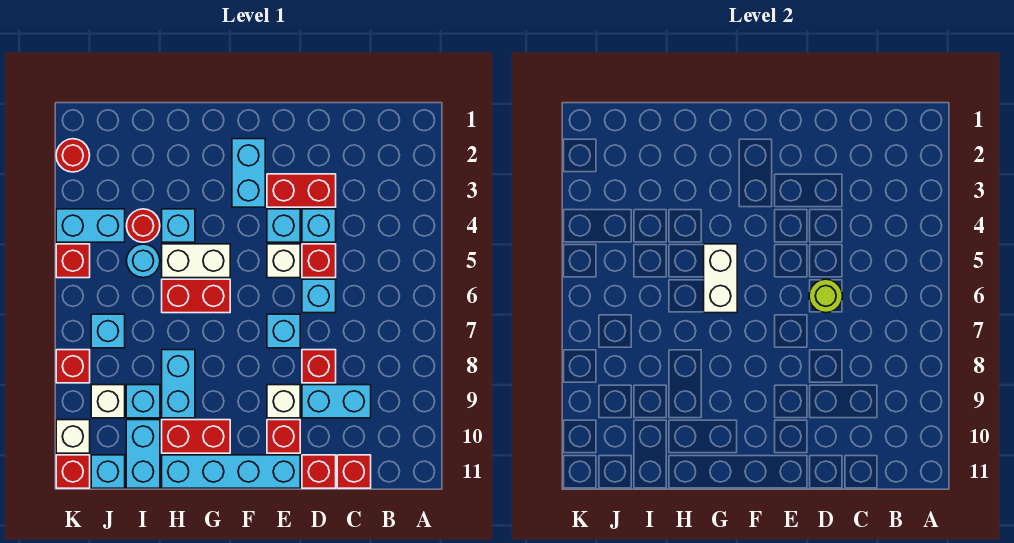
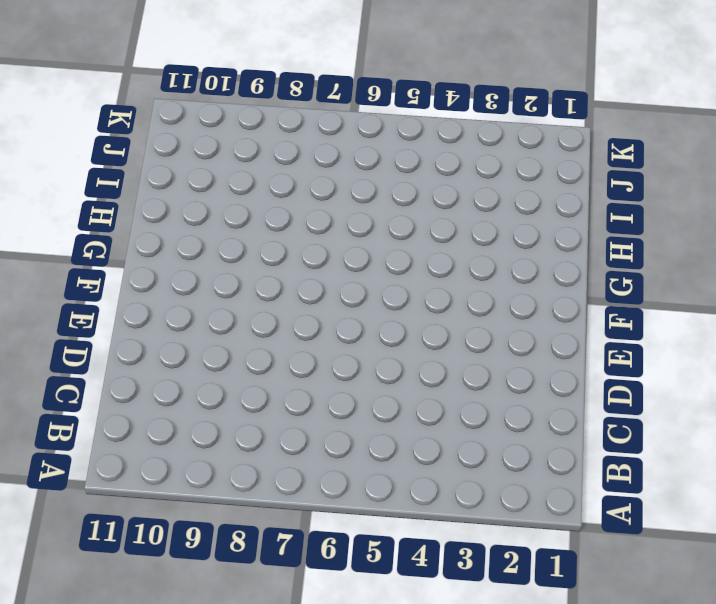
none -> cyan brick C9:D9 level 1
none -> red brick C11 level 1
none -> red brick D3:E3 level 1
none -> cyan brick D4 level 1

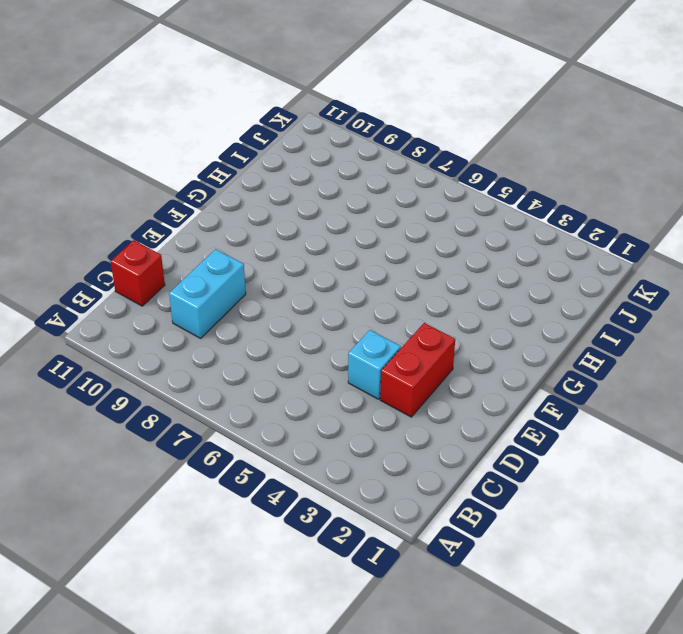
none -> red brick D5 level 1
none -> cyan brick D6 level 1
none -> red brick D8 level 1
none -> red brick D11 level 1

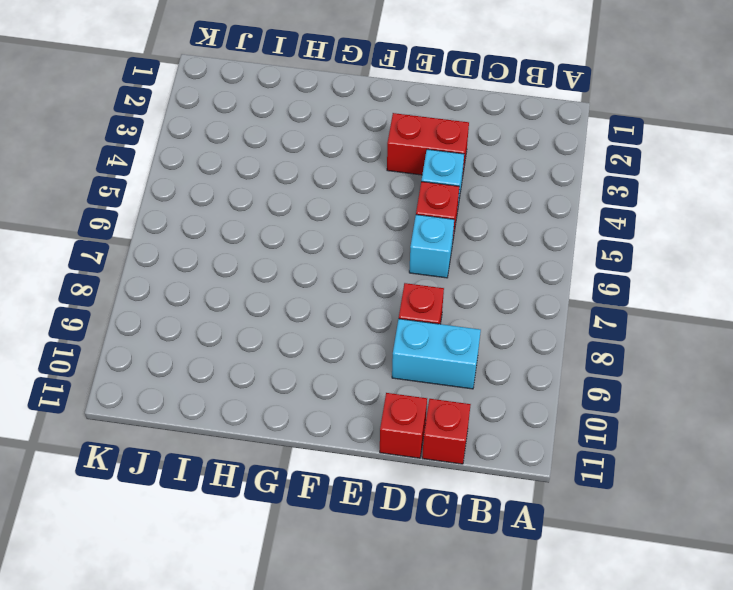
none -> cyan brick E4 level 1
none -> white brick E5 level 1
none -> cyan brick E7 level 1
none -> white brick E9 level 1

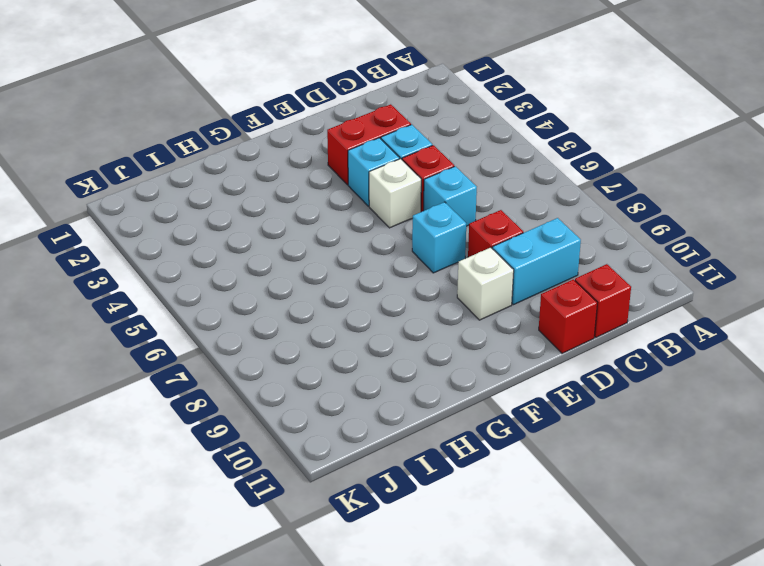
none -> red brick E10 level 1
none -> cyan brick E11:H11 level 1
none -> cyan brick F2:F3 level 1
none -> white brick G5:H5 level 1

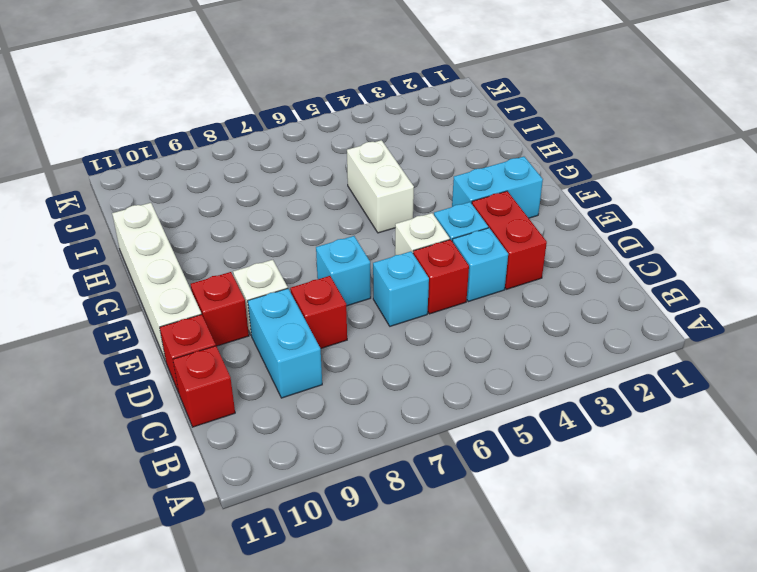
white brick E11:H11 level 1 -> cyan brick E11:H11 level 1
none -> red brick G6:H6 level 1
none -> red brick G10:H10 level 1
none -> cyan brick H4 level 1
none -> cyan brick H8:H9 level 1

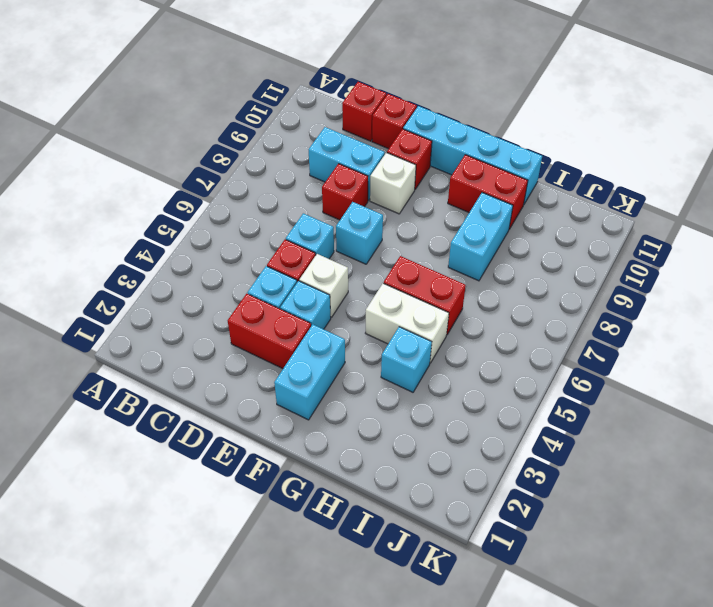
none -> red round brick I4 level 1
none -> cyan round brick I5 level 1
none -> cyan brick I9 level 1
none -> cyan brick I10:I11 level 1

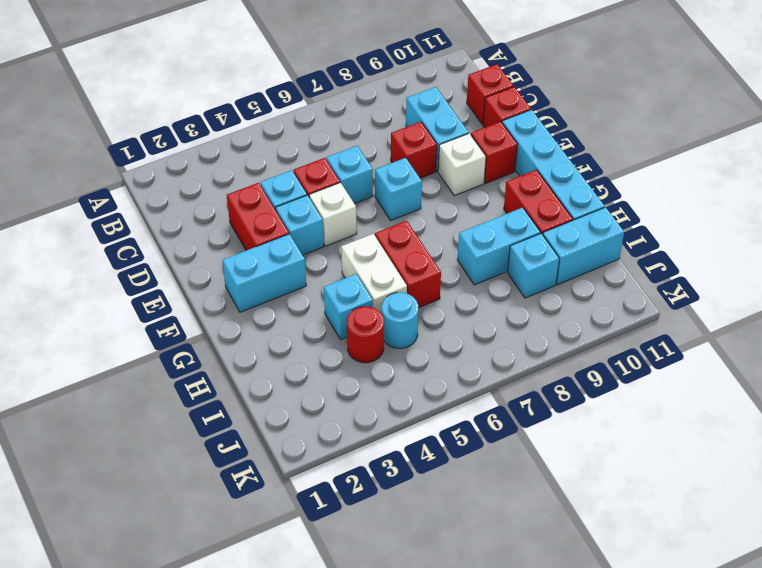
none -> cyan brick J4:K4 level 1
none -> cyan brick J7 level 1
none -> white brick J9 level 1
none -> cyan brick J11 level 1

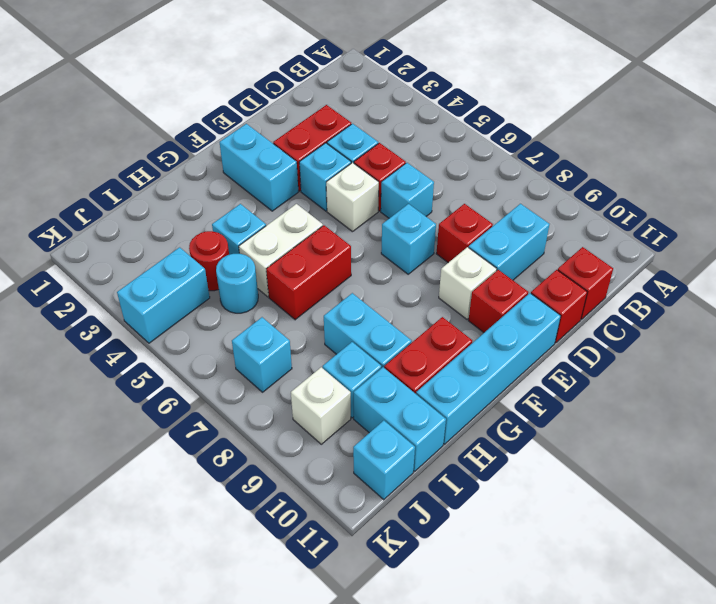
none -> red round brick K2 level 1
none -> red brick K5 level 1
none -> red brick K8 level 1
none -> white brick K10 level 1

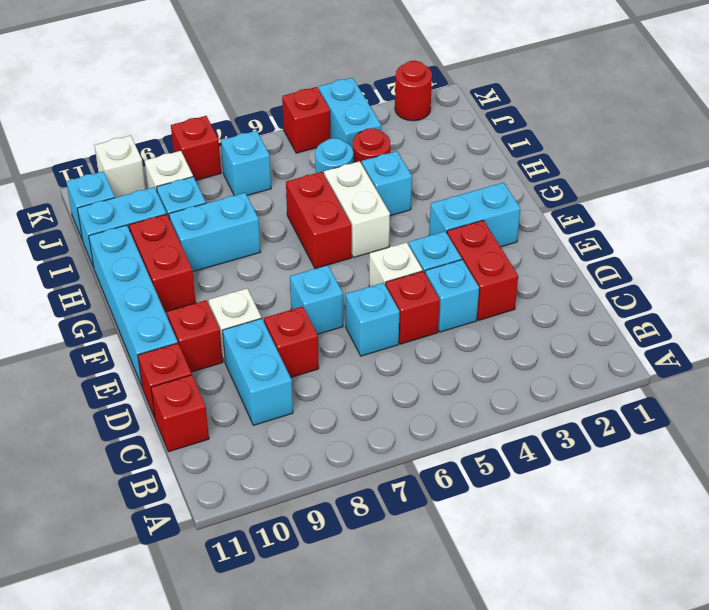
none -> red brick K11 level 1
none -> lime round brick D6 level 2
none -> white brick G5:G6 level 2

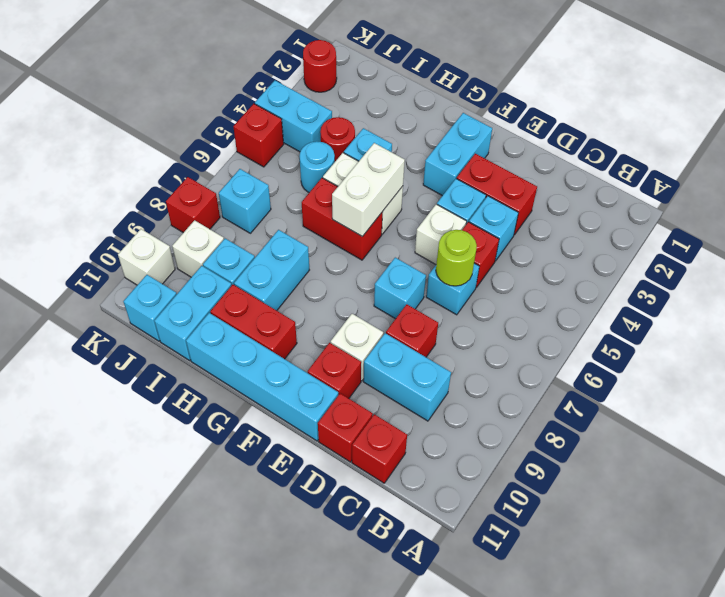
none -> red brick K11 level 1

